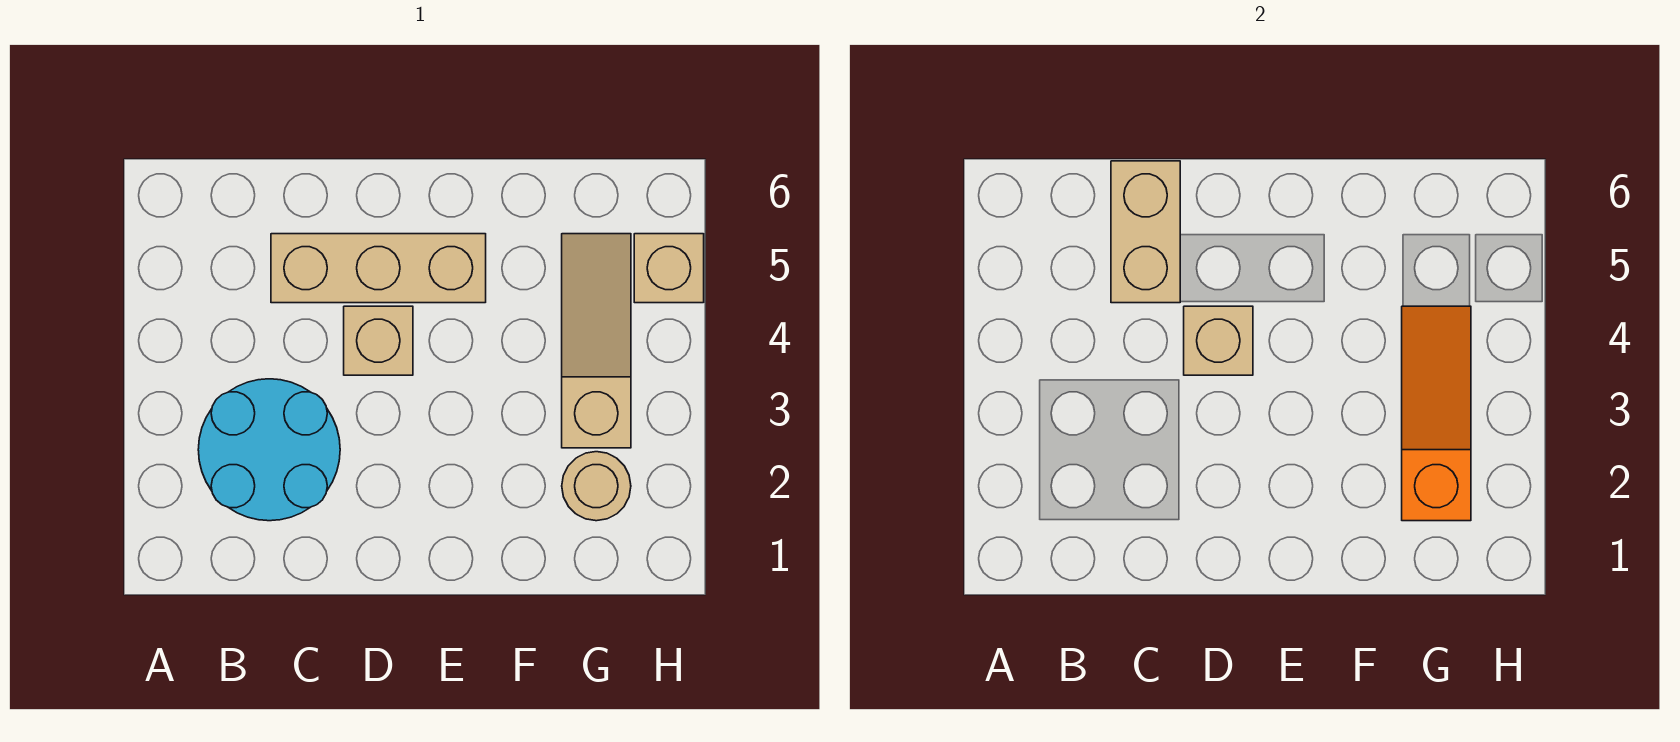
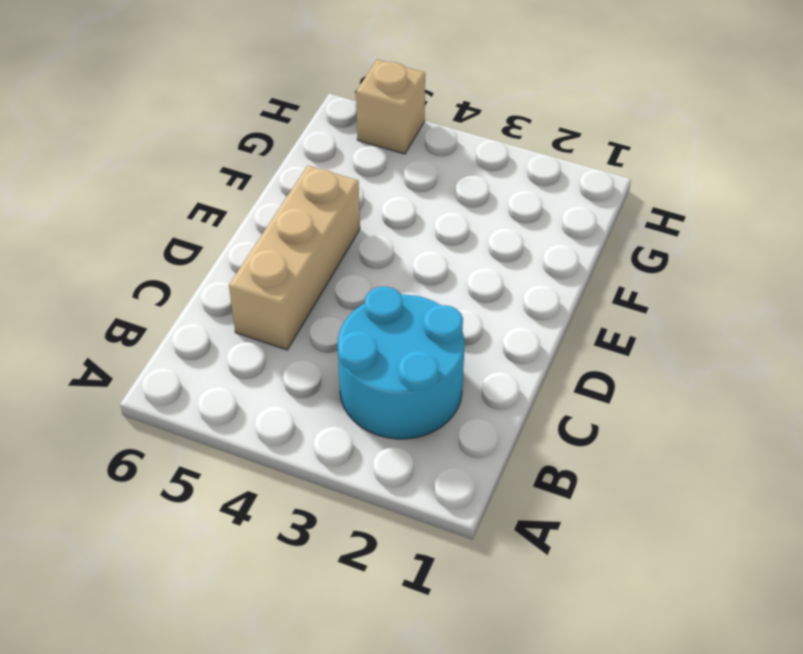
none -> tan brick D4 level 1
none -> tan round brick G2 level 1

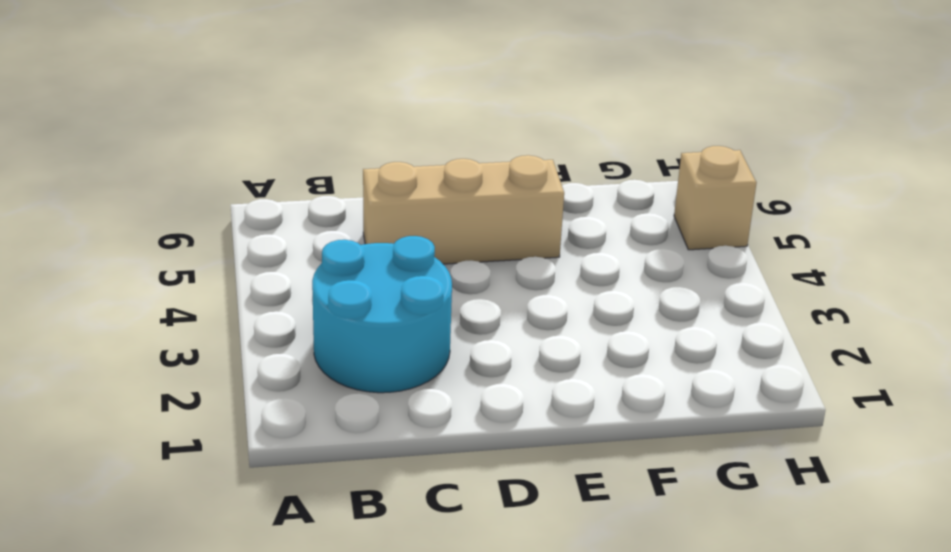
none -> tan brick D4 level 1
none -> tan round brick G2 level 1

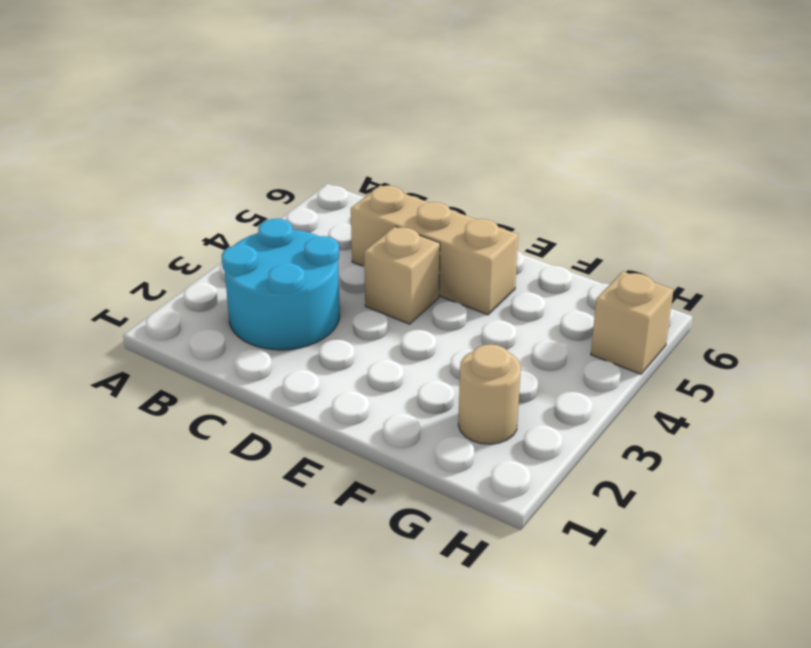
none -> tan slope G3:G5 level 1 top 3
none -> tan brick C5:C6 level 2

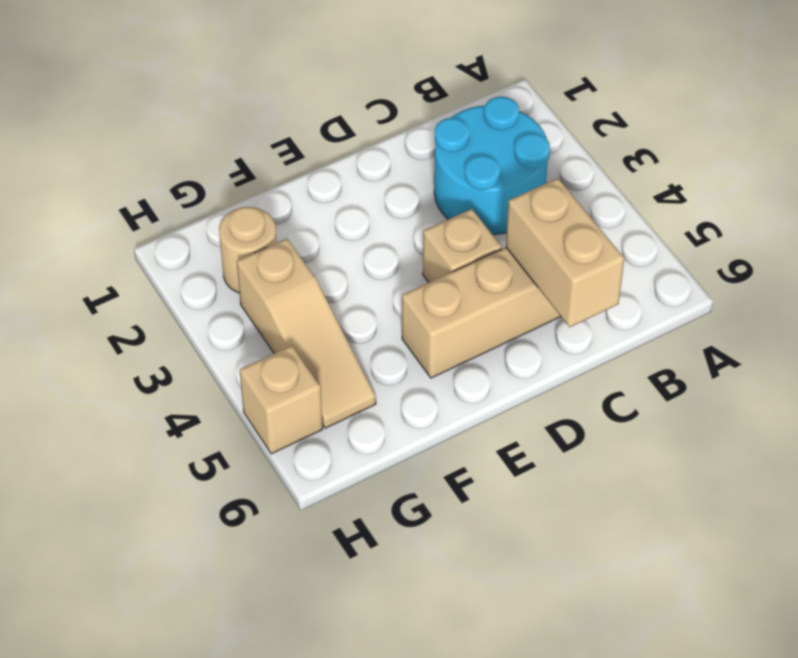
none -> tan brick D4 level 2
none -> orange slope G2:G4 level 2 top 2

